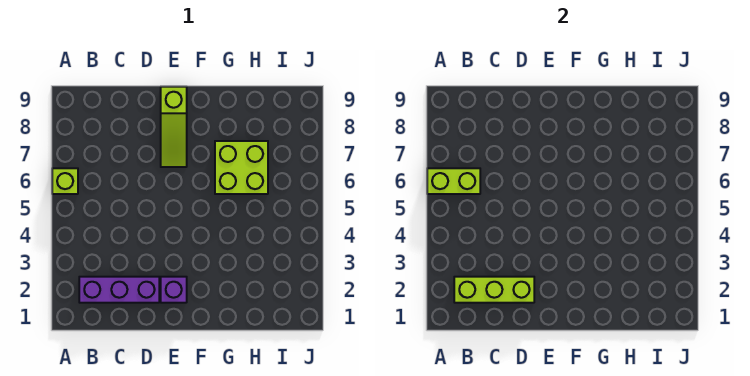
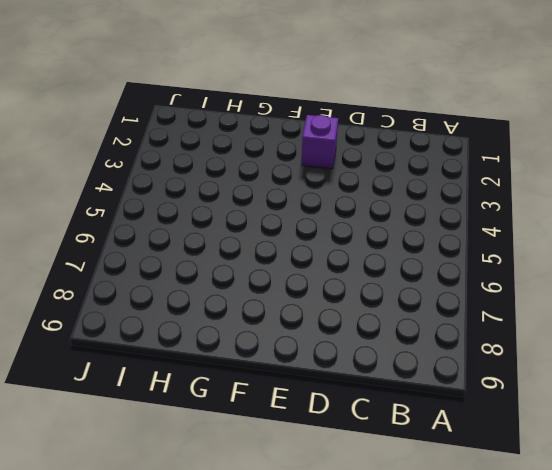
none -> lime brick A6 level 1
none -> purple brick B2:D2 level 1

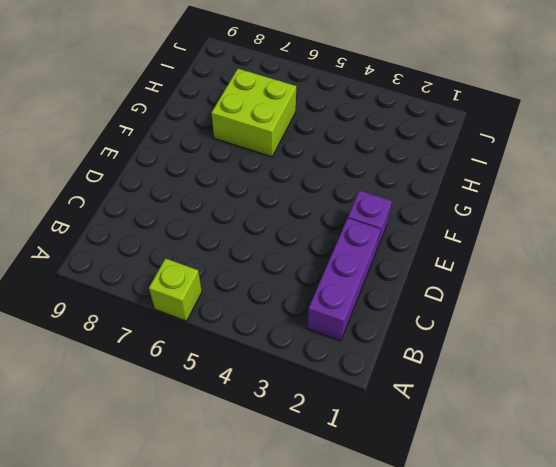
none -> lime slope E7:E9 level 1 top 9
none -> lime brick A6:B6 level 2

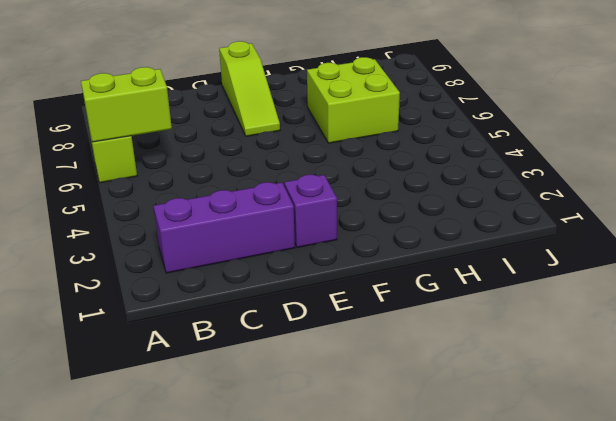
none -> lime brick B2:D2 level 2

